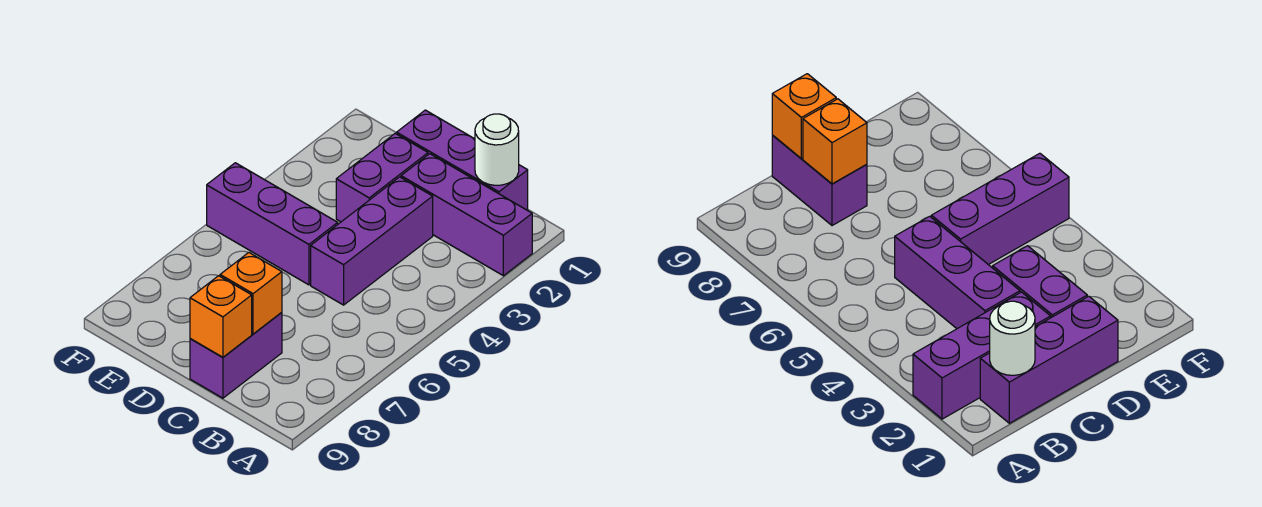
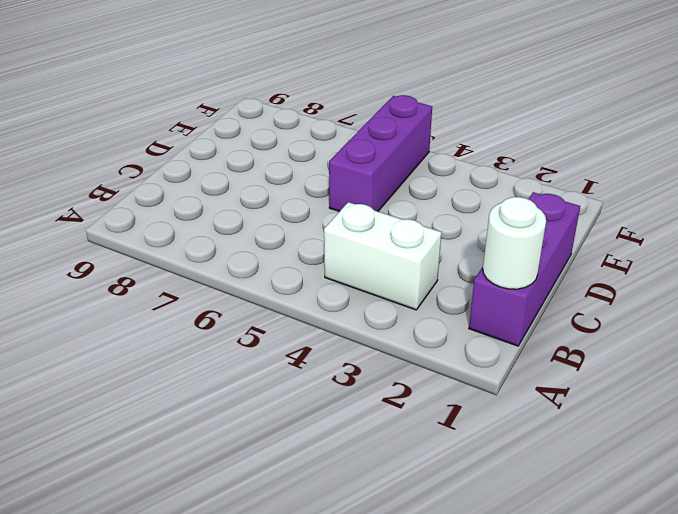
white brick B3:B4 level 1 -> none
none -> purple brick A2:C2 level 1
none -> purple brick C3:C5 level 1

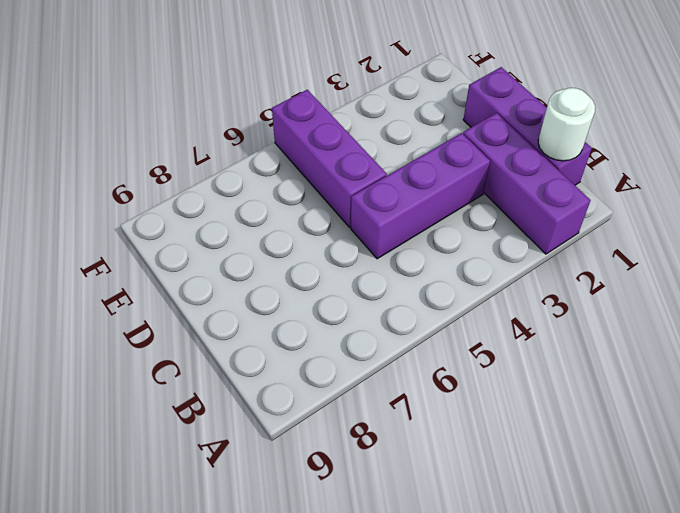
none -> purple brick C8:C9 level 1
none -> purple brick D2:D3 level 1

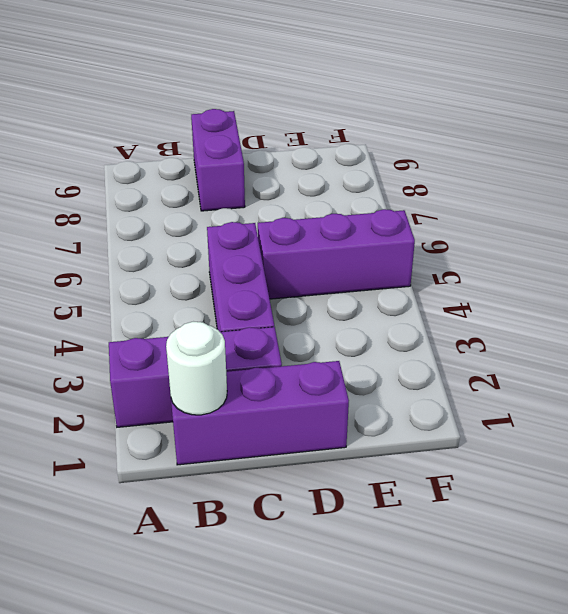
none -> purple brick D2:D3 level 1
none -> orange brick C8 level 2

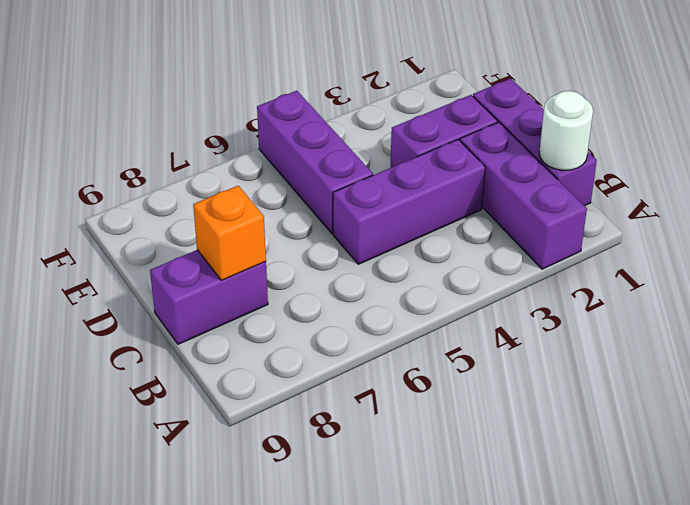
none -> orange brick C9 level 2

